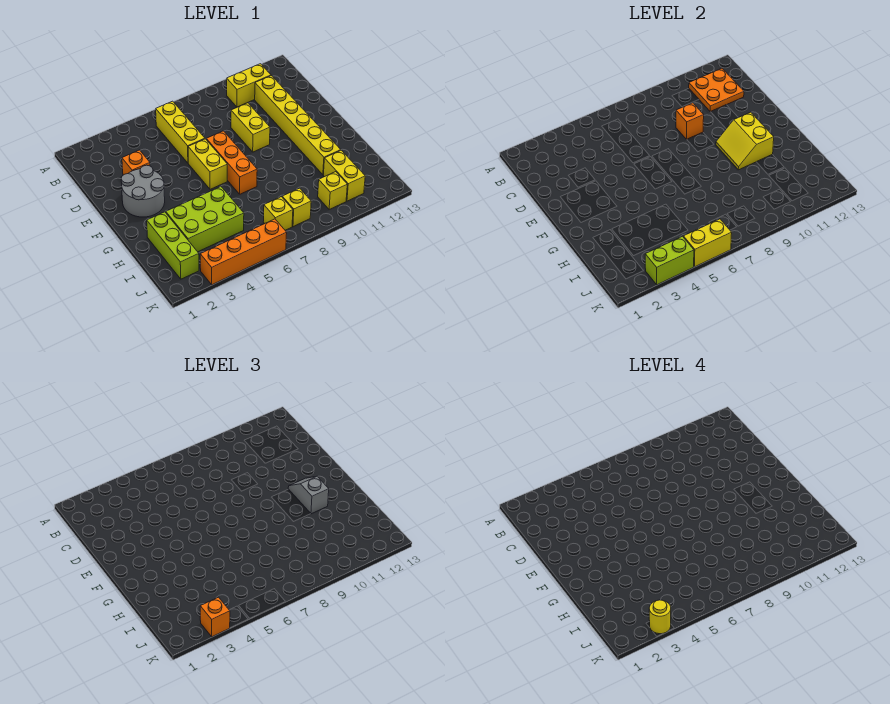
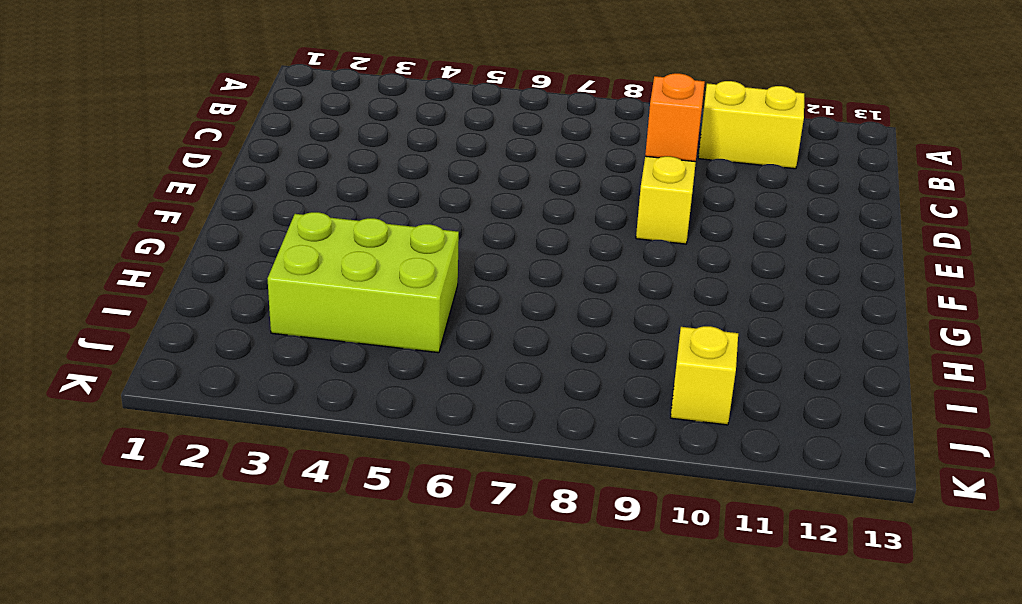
none -> yellow brick B6:D6 level 1
none -> yellow brick C11:H11 level 1
none -> orange brick D3 level 1

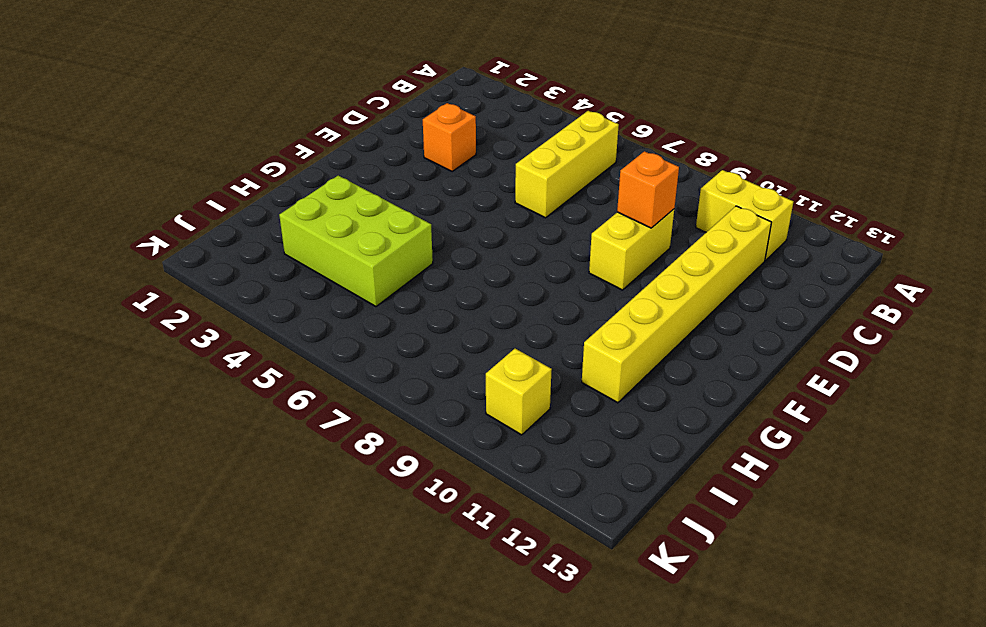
none -> grey round brick E2:F3 level 1
none -> yellow brick E6:F6 level 1
none -> orange brick E7:G7 level 1

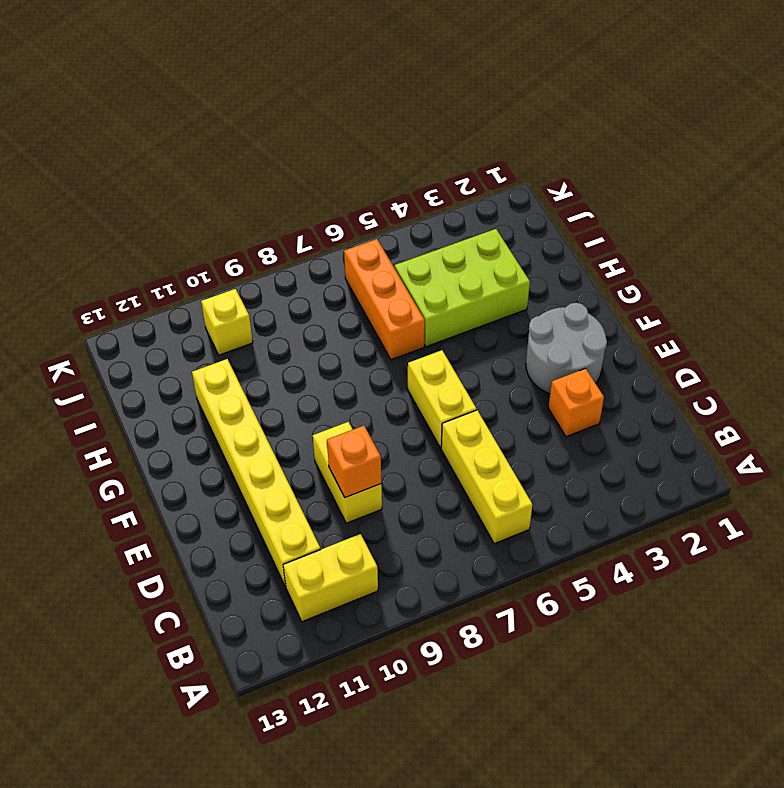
orange brick H6:J6 level 1 -> orange brick E7:G7 level 1
none -> lime brick H2:J2 level 1
none -> yellow brick I11:J11 level 1
none -> yellow brick J7 level 1

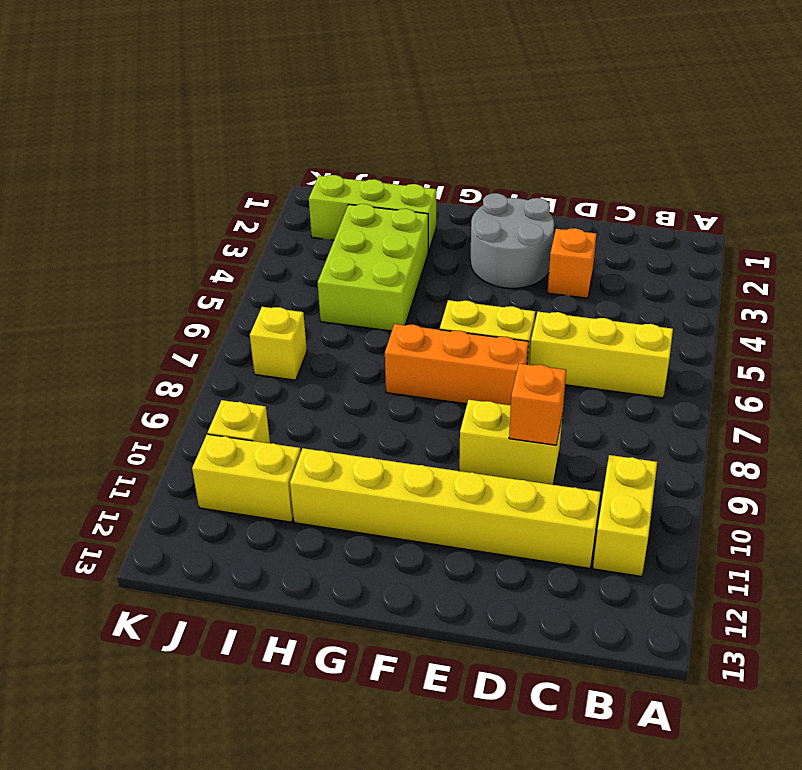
none -> yellow brick J8 level 1
none -> orange brick K3:K6 level 1
none -> orange plate B11:C12 level 2

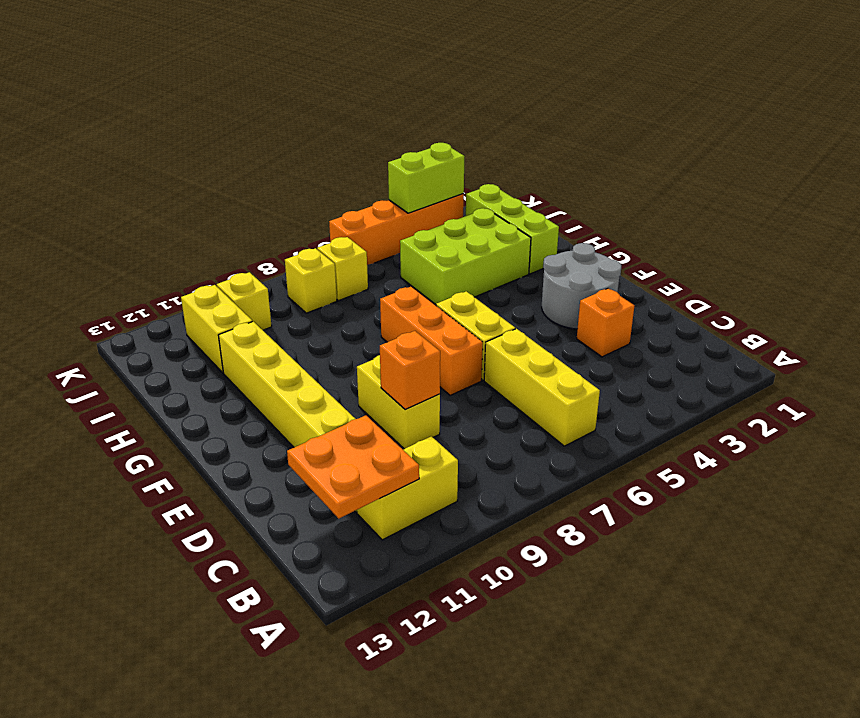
none -> yellow slope F10:G11 level 2 top 11
none -> yellow brick K5:K6 level 2
none -> grey slope F11:G11 level 3 top G

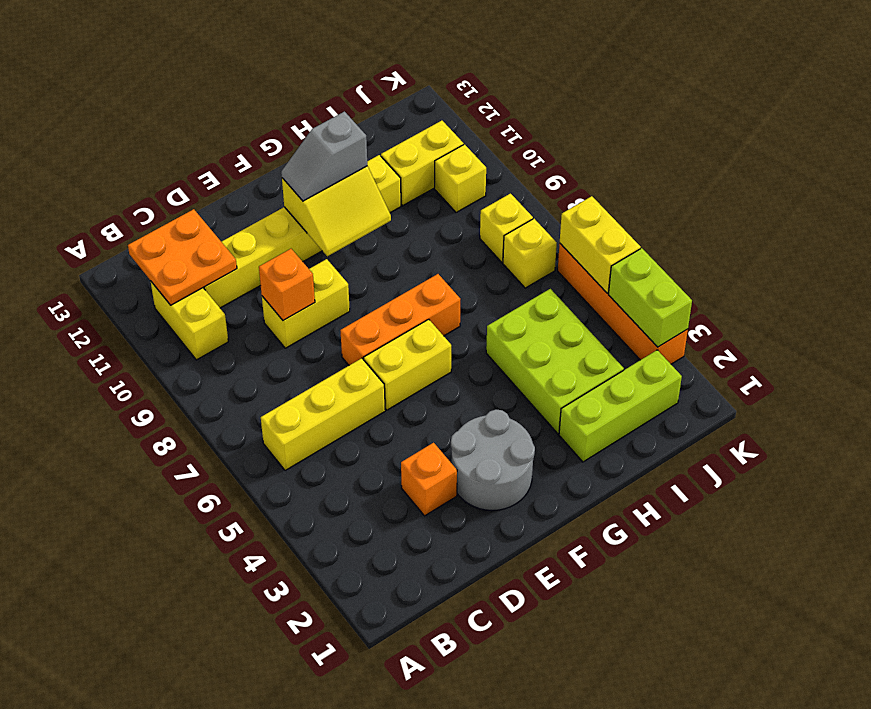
none -> orange brick K3 level 3
none -> yellow round brick K3 level 4

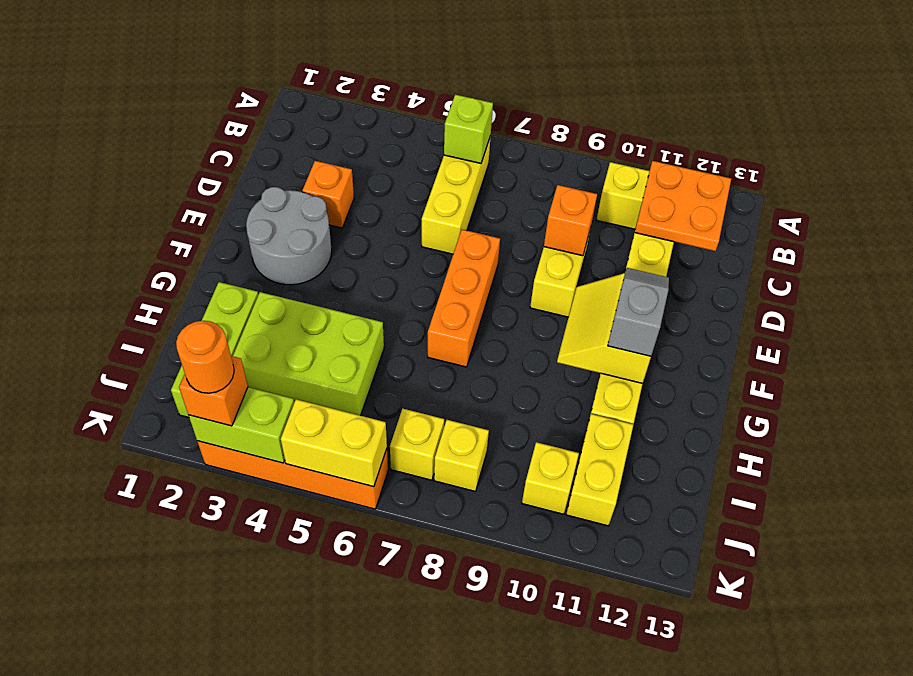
lime brick B6 level 2 -> none
orange round brick K3 level 4 -> yellow round brick K3 level 4
none -> yellow brick E6:F6 level 1

